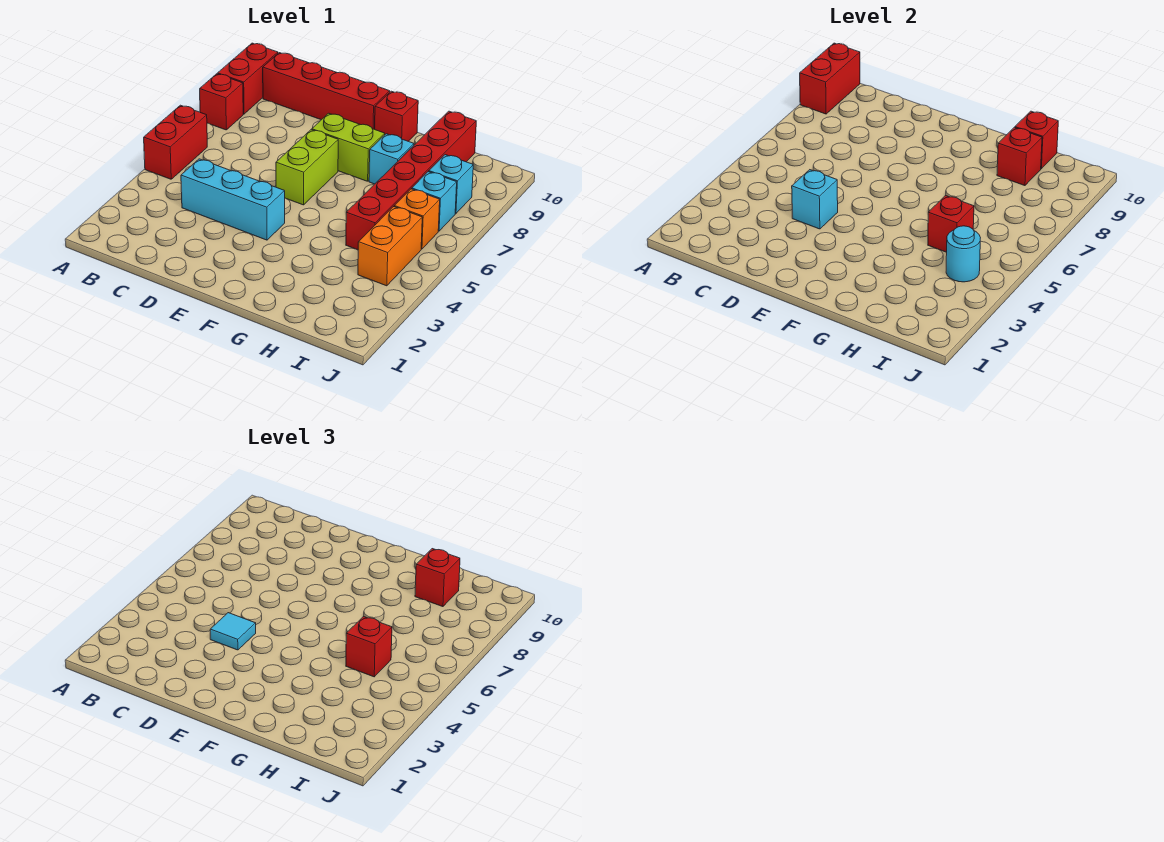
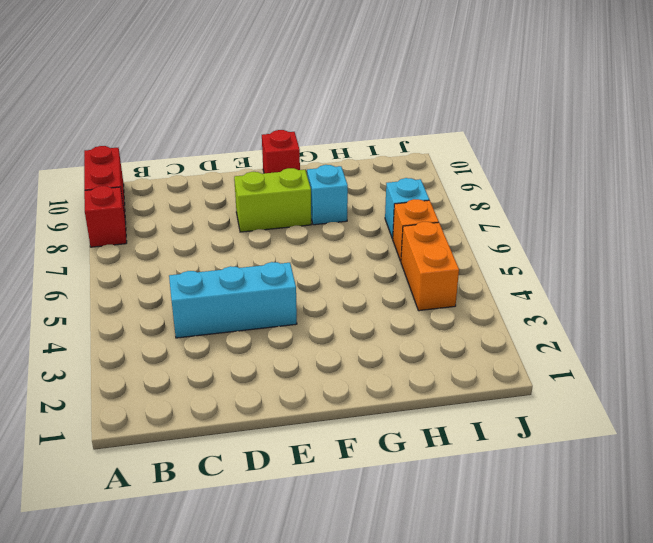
none -> red brick A5:A6 level 1
none -> red brick B10:E10 level 1
none -> lime brick E6:E7 level 1

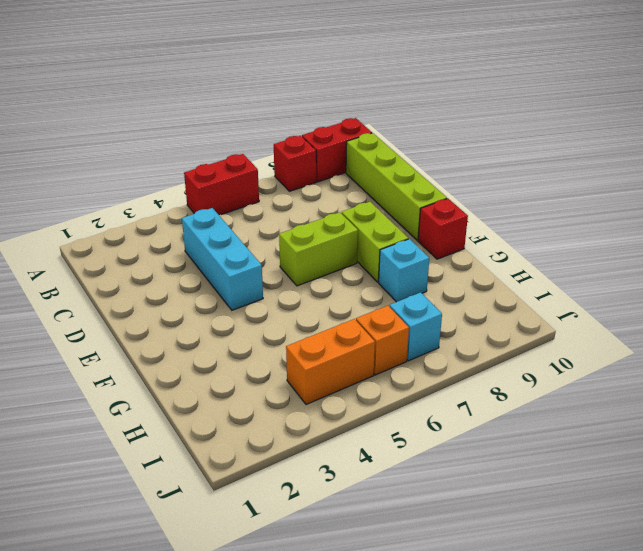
lime brick B10:E10 level 1 -> red brick B10:E10 level 1
none -> red brick H5:H10 level 1
none -> cyan brick I8 level 1
none -> red brick A9:A10 level 2

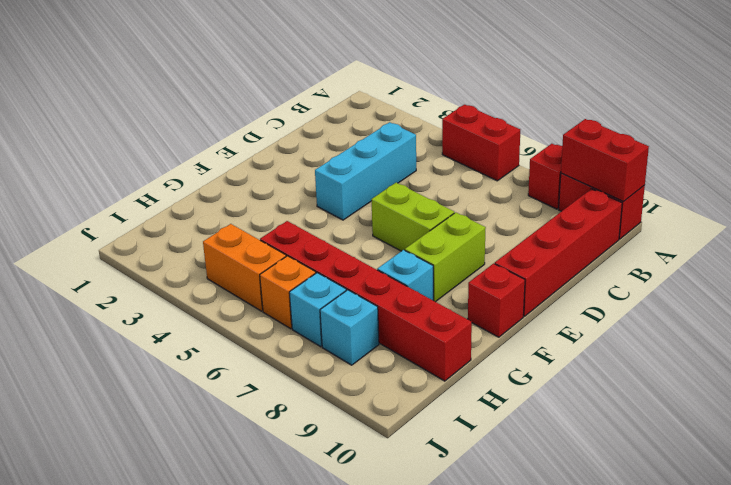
none -> cyan brick D4 level 2
none -> red brick H5 level 2
none -> red brick H9 level 2

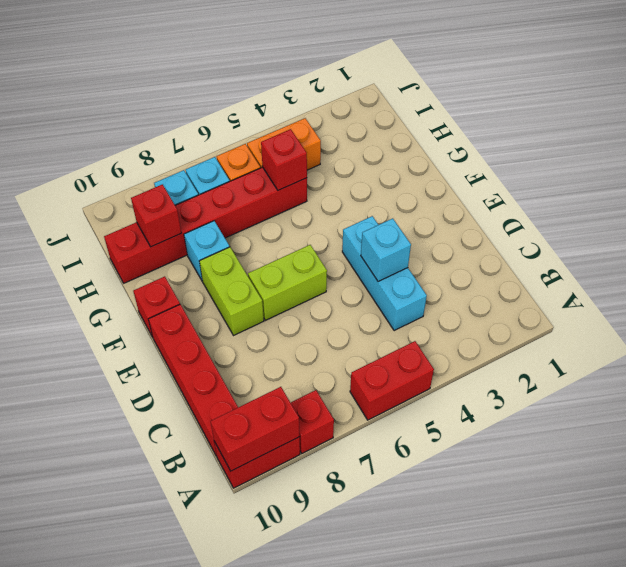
none -> red brick H10 level 2
none -> cyan round brick I4 level 2
none -> cyan tile D4 level 3

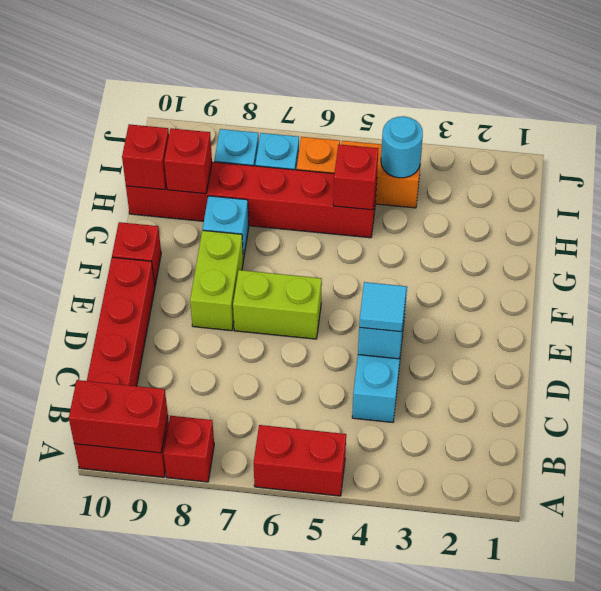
none -> red brick H5 level 3
none -> red brick H9 level 3

